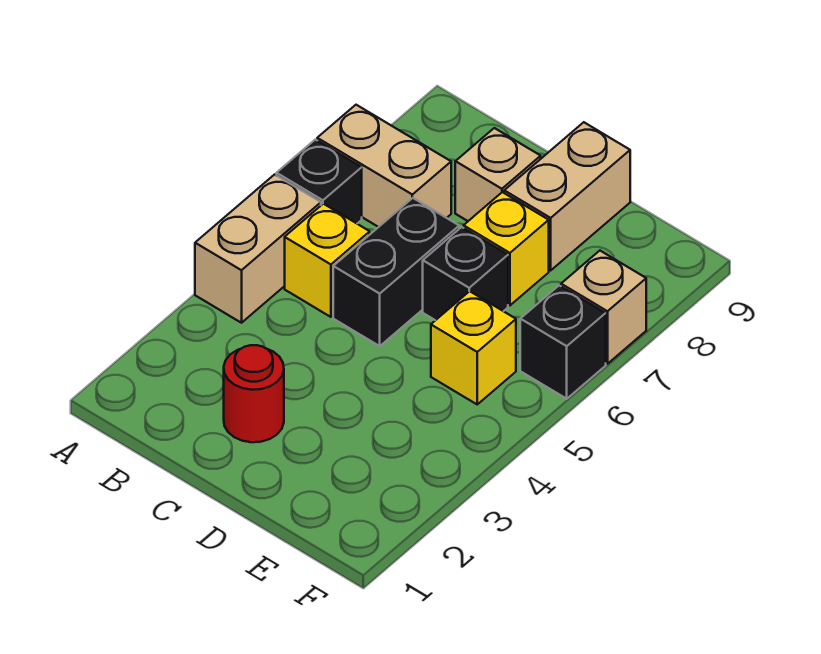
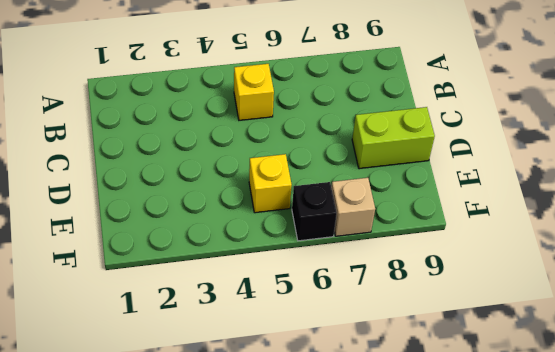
lime brick D8:D9 level 1 -> tan brick D8:D9 level 1
none -> tan brick A4:A5 level 1
none -> black brick A6 level 1
none -> tan brick A7:B7 level 1

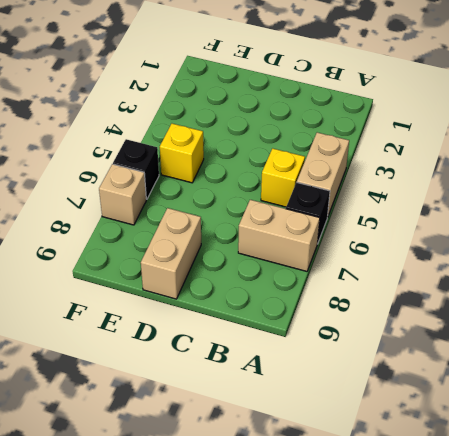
none -> red round brick C2 level 1
none -> black brick C5:C6 level 1
none -> tan brick C8 level 1

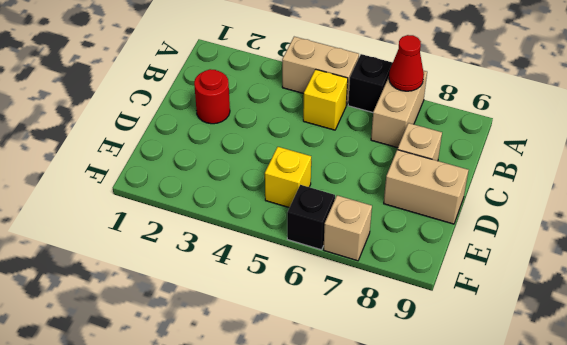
red cone A7 level 2 -> none
none -> black brick C5:C6 level 1
none -> black brick D6 level 1
none -> yellow brick D7 level 1

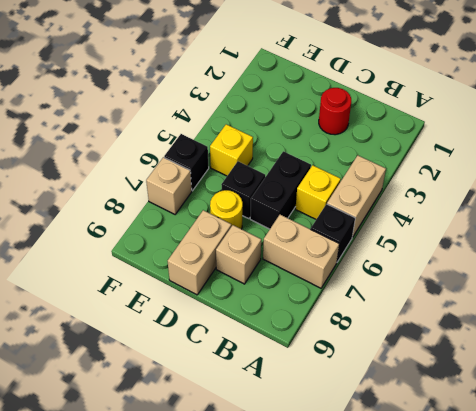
yellow round brick D7 level 1 -> yellow brick D7 level 1

